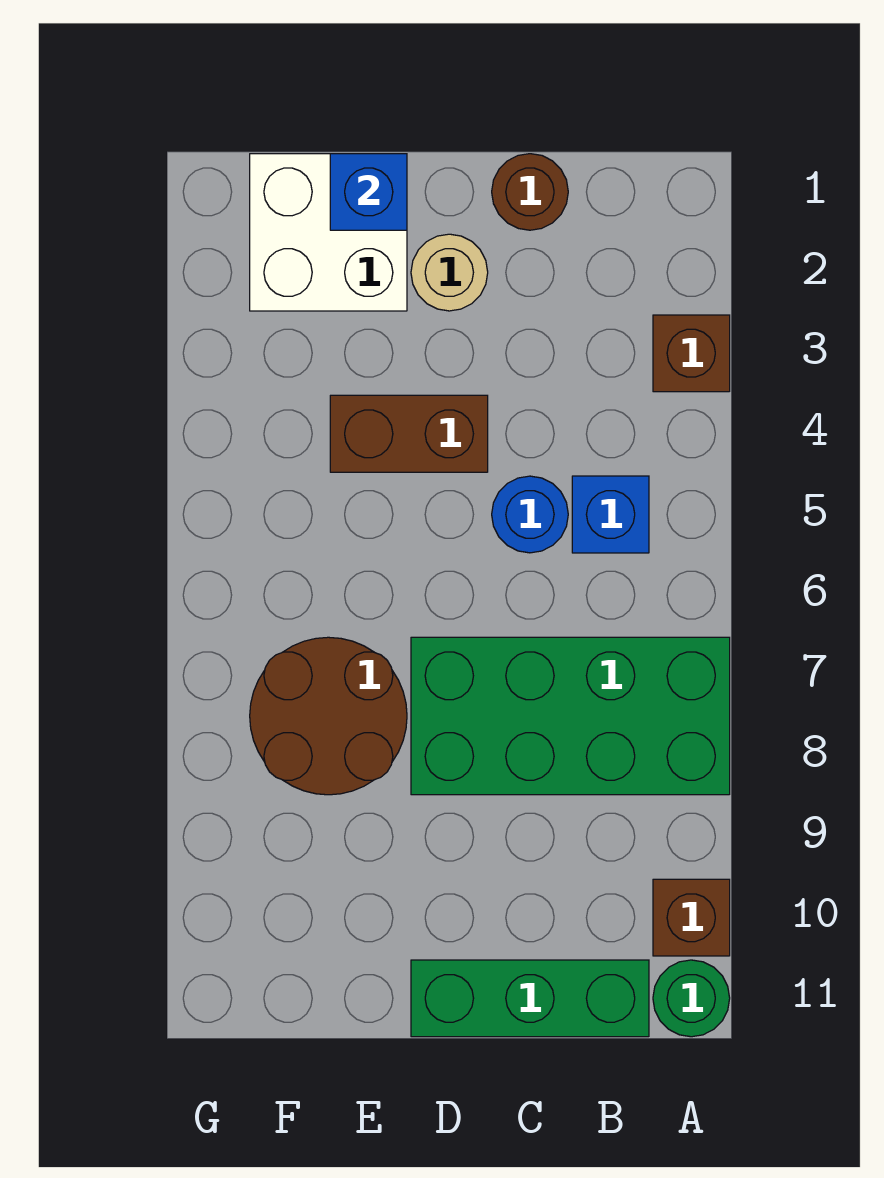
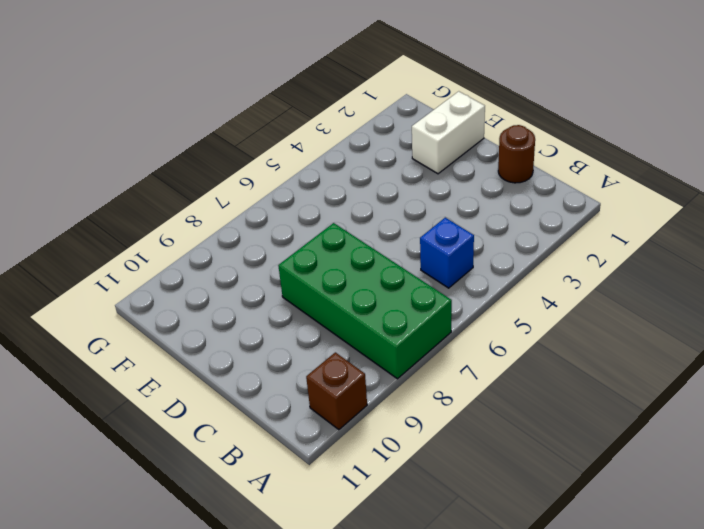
white brick E1:E2 level 1 -> white brick E1:F2 level 1
none -> brown brick A3 level 1
none -> green round brick A11 level 1
none -> green brick B11:D11 level 1

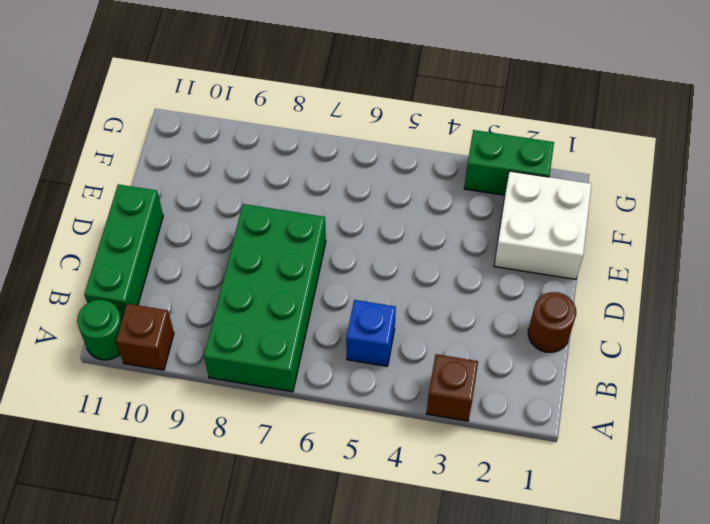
green brick G2:G3 level 1 -> none
none -> blue round brick C5 level 1
none -> tan round brick D2 level 1
none -> brown brick D4:E4 level 1

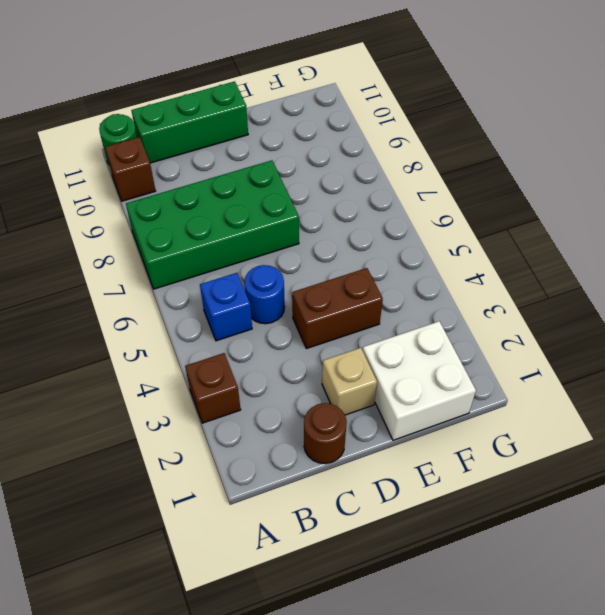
tan brick D2 level 1 -> tan round brick D2 level 1
none -> brown round brick E7:F8 level 1
none -> blue brick E1 level 2

